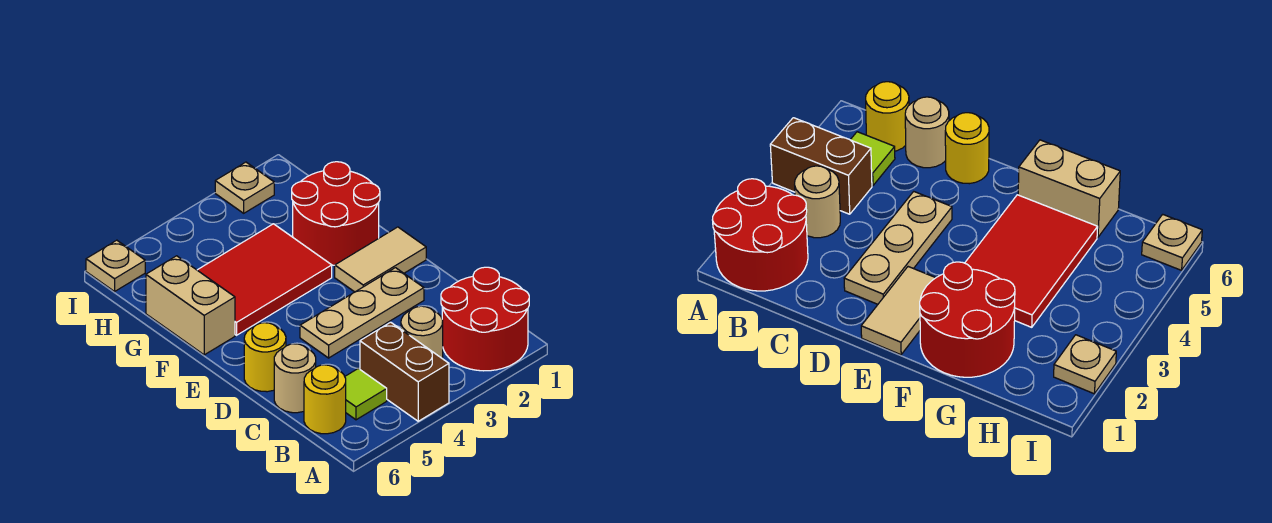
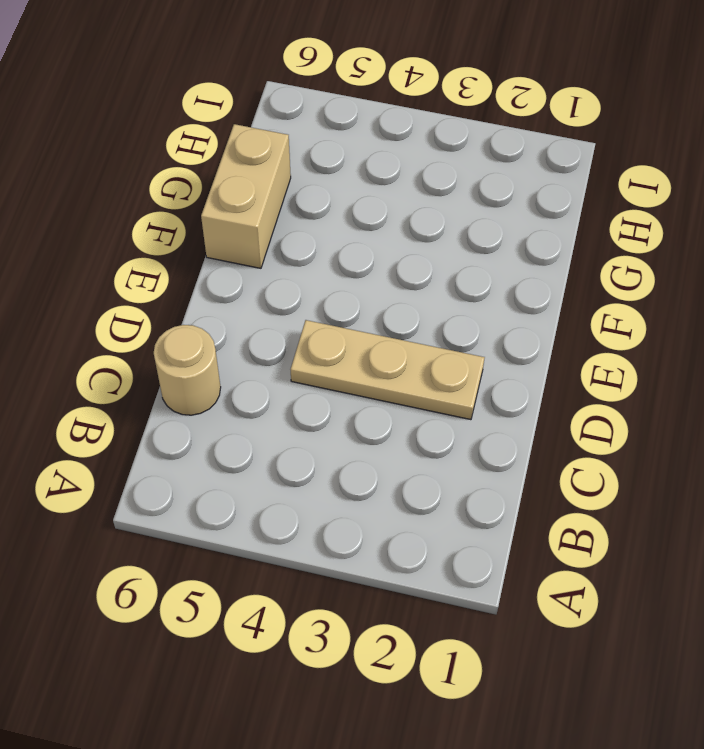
none -> red round brick A1:B2 level 1
none -> brown brick A4:B4 level 1
none -> tan round brick B3 level 1

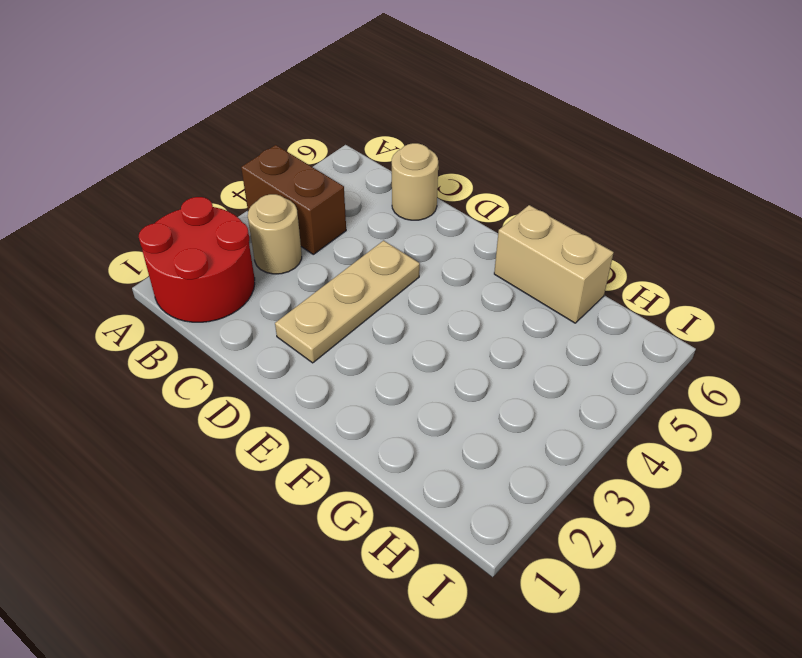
none -> lime tile B5 level 1
none -> yellow round brick B6 level 1
none -> yellow round brick D6 level 1

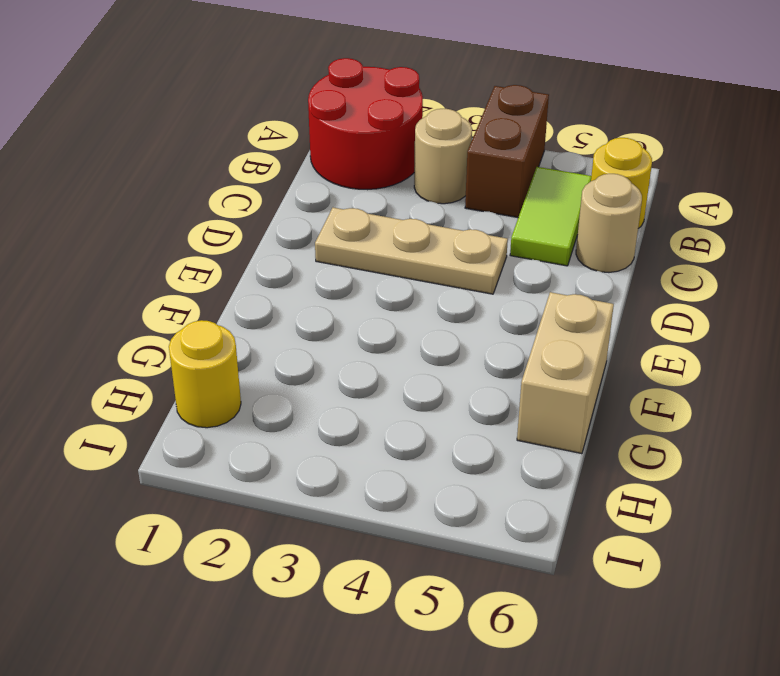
lime tile B5:C5 level 1 -> lime tile B5 level 1
yellow round brick H1 level 1 -> yellow round brick D6 level 1
none -> tan tile E1:E2 level 1
none -> red round brick F1:G2 level 1
none -> red tile F3:G5 level 1

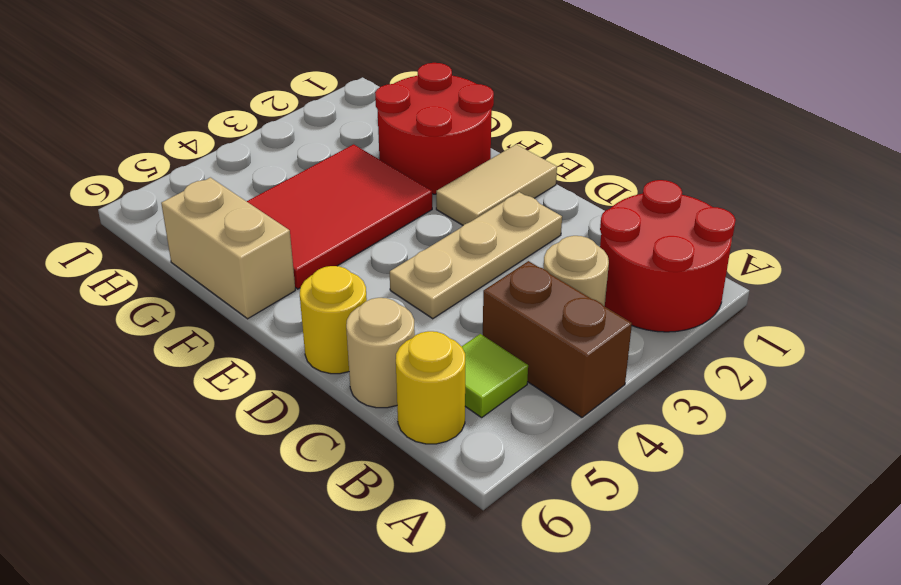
none -> tan plate I2 level 1
none -> tan plate I6 level 1

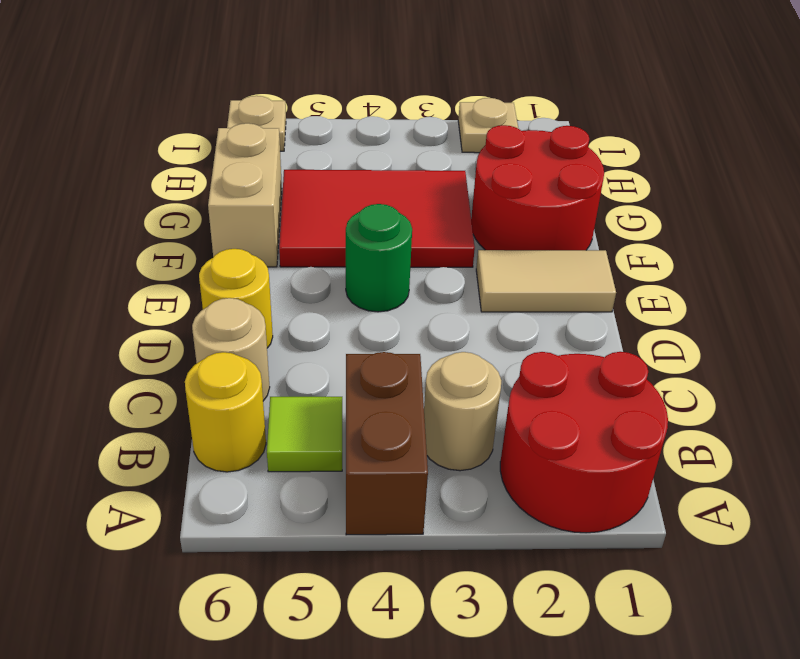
green round brick E4 level 1 -> none
none -> tan plate D2:D4 level 1

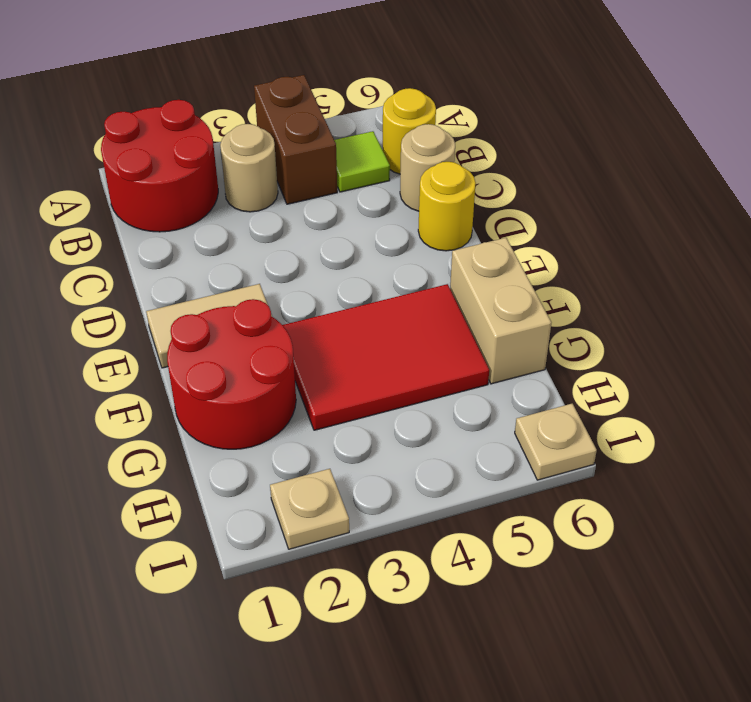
none -> tan plate D2:D4 level 1

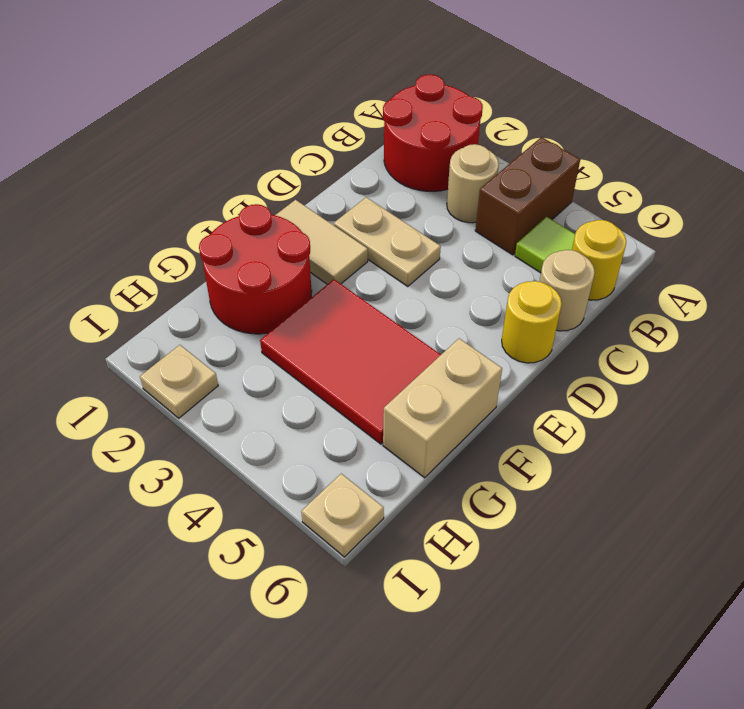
tan plate D2:D3 level 1 -> tan plate D2:D4 level 1

